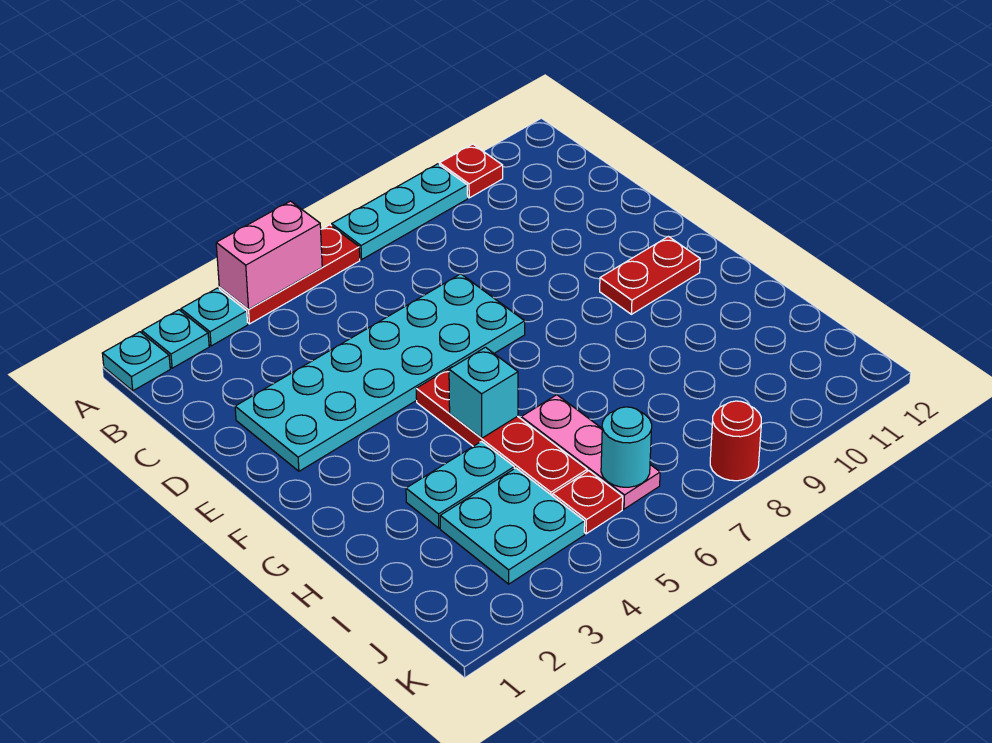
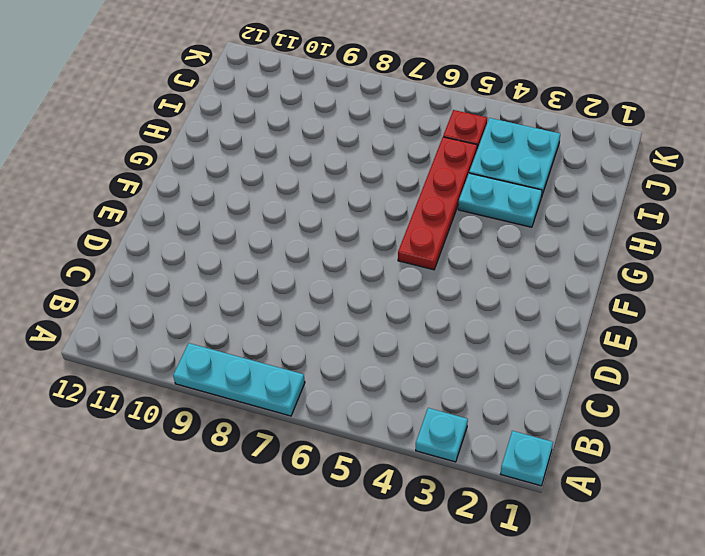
none -> cyan plate A2 level 1
none -> red plate A4:A6 level 1
none -> red plate A10 level 1

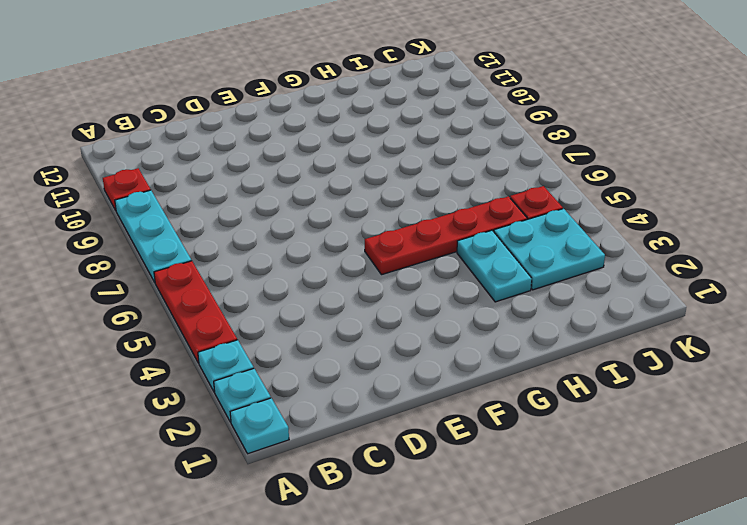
none -> cyan plate D2:E7 level 1
none -> red plate F10:F11 level 1
none -> pink plate H6:J6 level 1

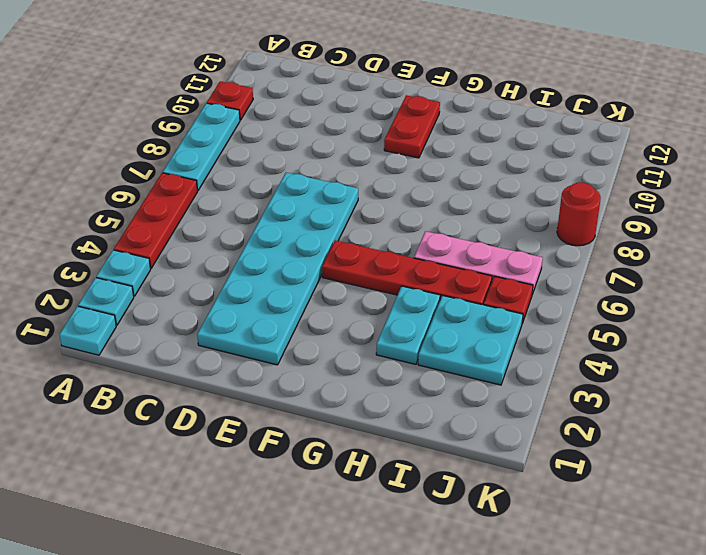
none -> pink brick A4:A5 level 2
none -> cyan brick G5 level 2
none -> cyan round brick J6 level 2

